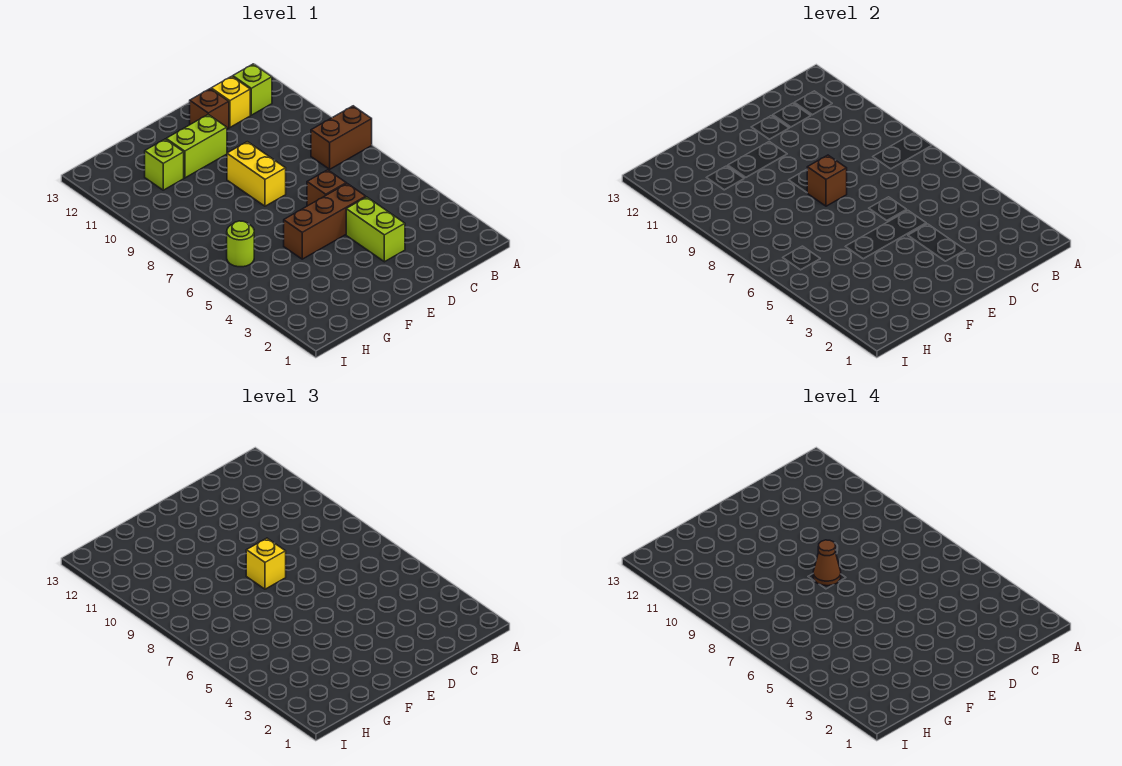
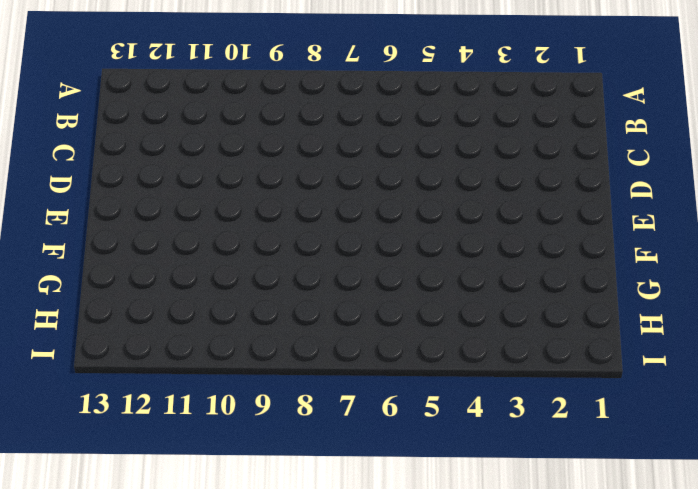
none -> brown brick A8:B8 level 1
none -> lime brick B12 level 1
none -> yellow brick C12 level 1

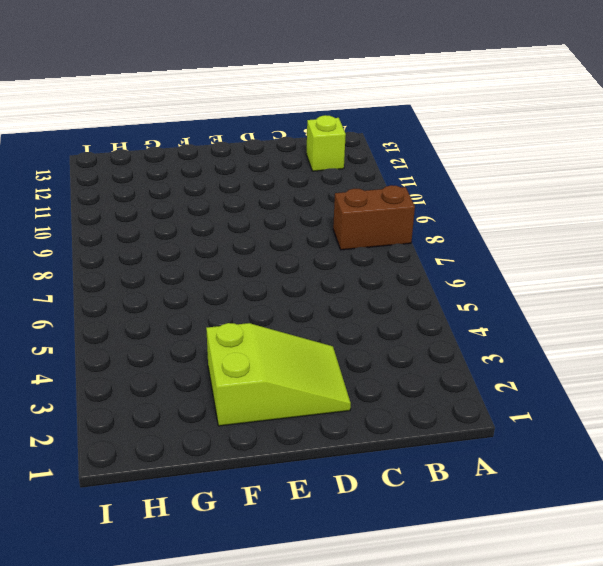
lime slope D2:F3 level 1 top F -> lime brick D3:D4 level 1
none -> yellow brick C12 level 1
none -> brown brick D5:F5 level 1
none -> brown brick D6 level 1

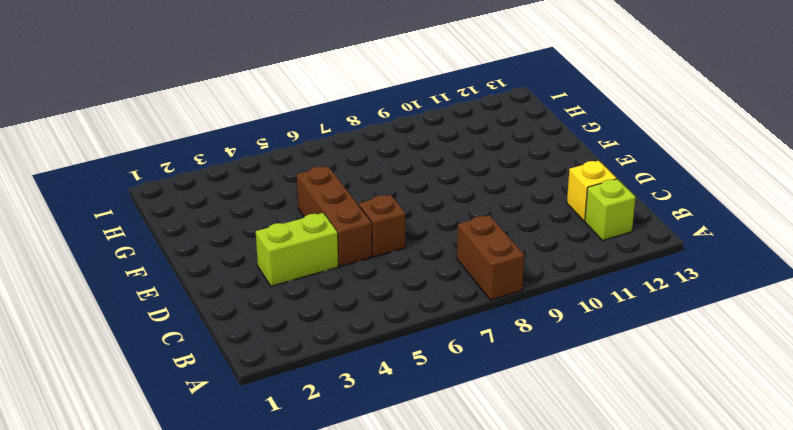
none -> brown brick D12 level 1
none -> yellow brick E8:E9 level 1
none -> lime brick E11:F11 level 1

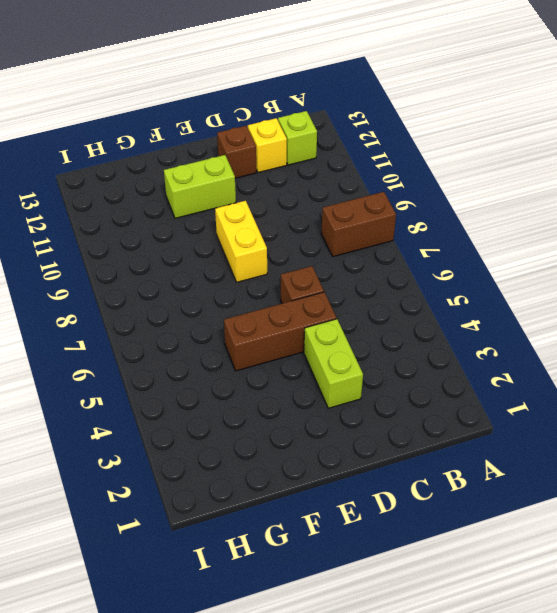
none -> lime brick G11 level 1
none -> lime round brick H6 level 1
none -> brown brick E8 level 2

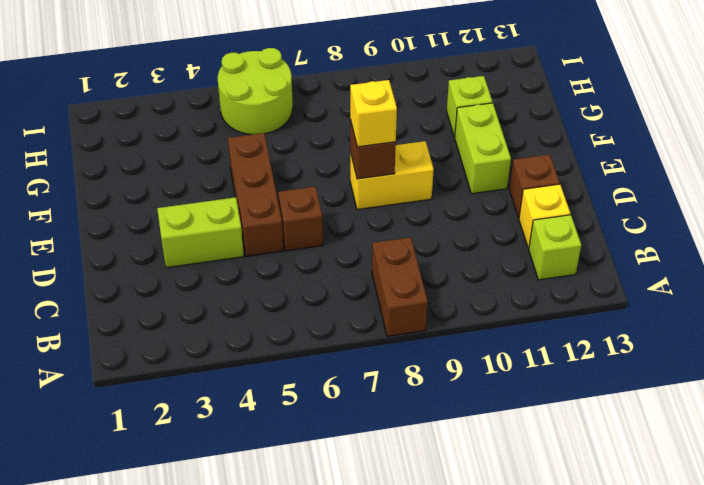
lime round brick H5:I6 level 1 -> lime round brick H6 level 1
none -> brown cone E8 level 4

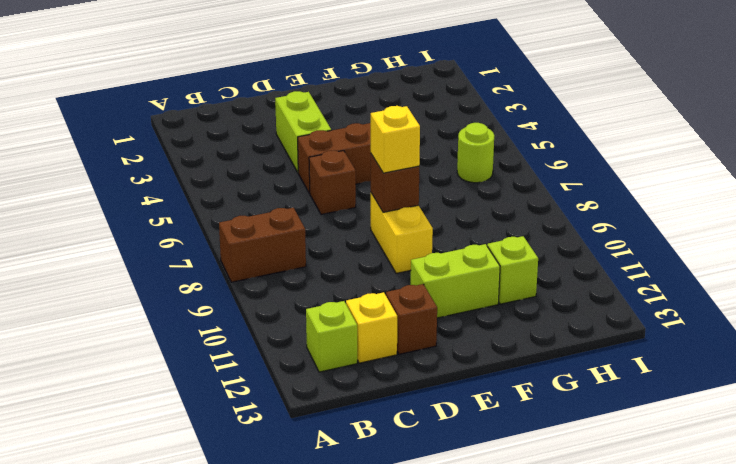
none -> brown cone E8 level 4

